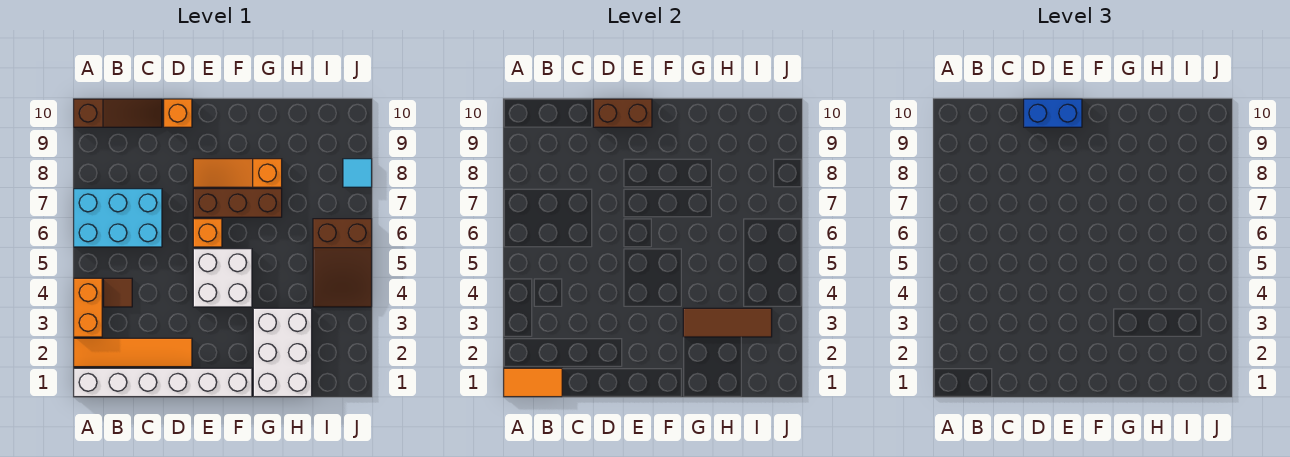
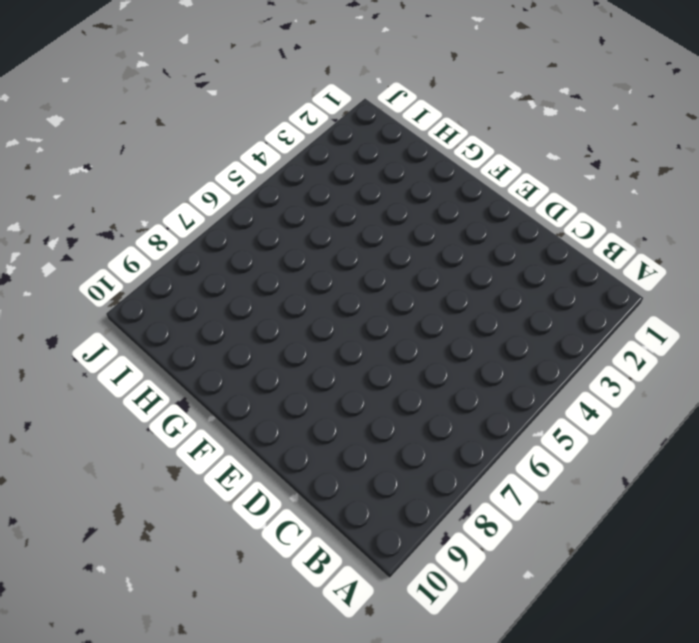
none -> white brick A1:F1 level 1
none -> orange tile A2:D2 level 1
none -> orange brick A3:A4 level 1

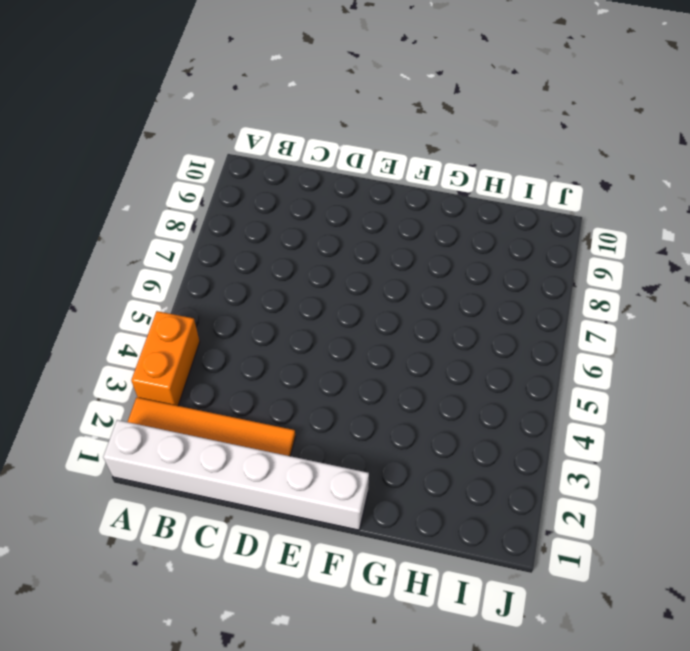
none -> cyan brick A6:C7 level 1
none -> brown slope A10:C10 level 1 top A
none -> brown tile B4 level 1

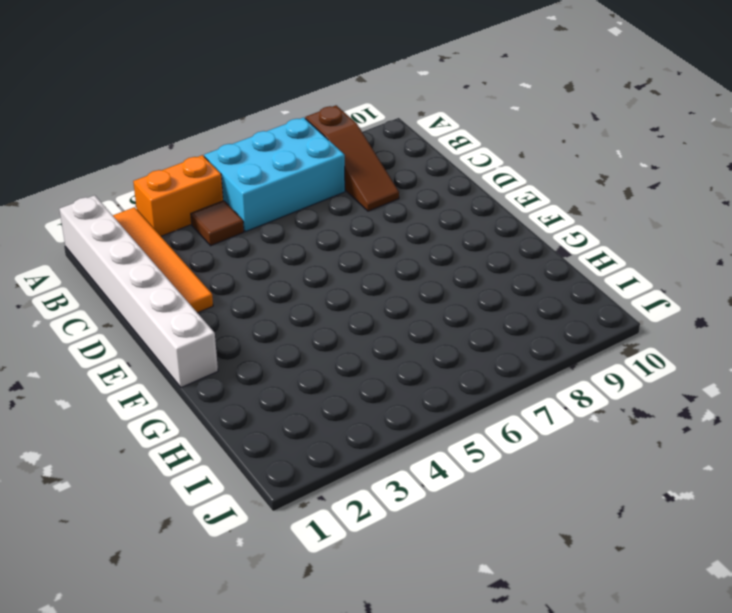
cyan brick A5:B7 level 1 -> cyan brick A6:C7 level 1
brown slope A8:C8 level 1 top A -> brown slope A10:C10 level 1 top A
none -> orange brick D10 level 1
none -> white brick E4:F5 level 1
none -> orange brick E6 level 1

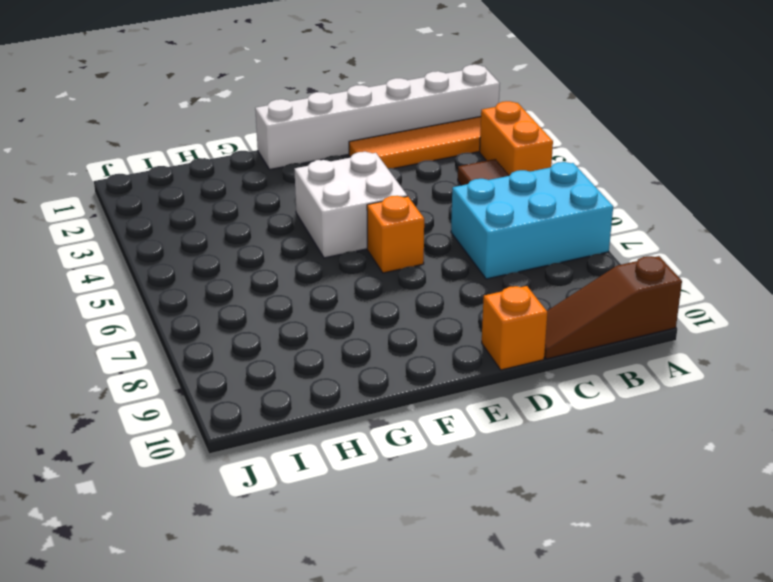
none -> brown brick E7:G7 level 1
none -> orange slope E8:G8 level 1 top G
none -> white brick G1:H3 level 1

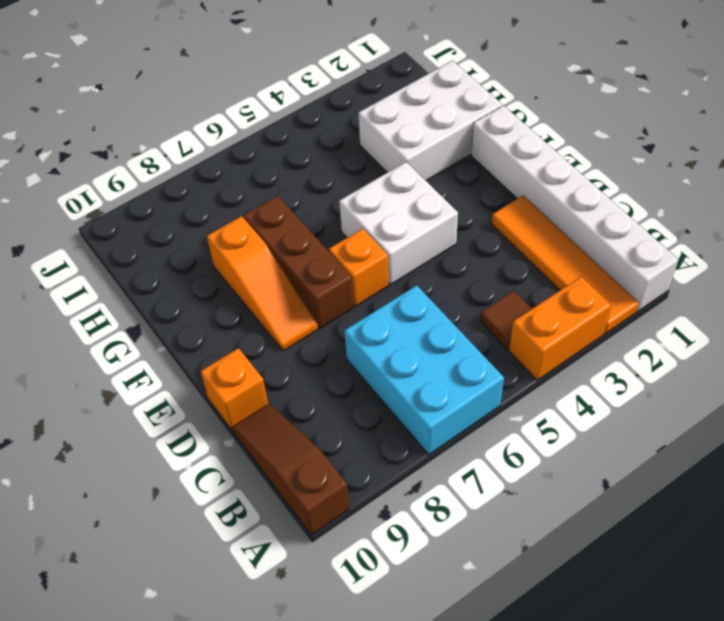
none -> brown slope I4:J6 level 1 top 6
none -> cyan tile J8 level 1
none -> orange tile A1:B1 level 2

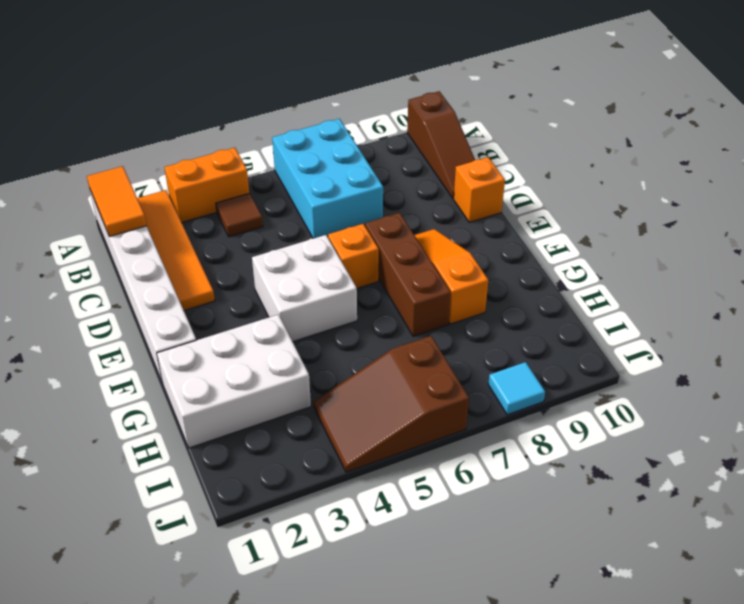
none -> brown brick D10:E10 level 2
none -> brown tile G3:I3 level 2
none -> blue brick D10:E10 level 3

